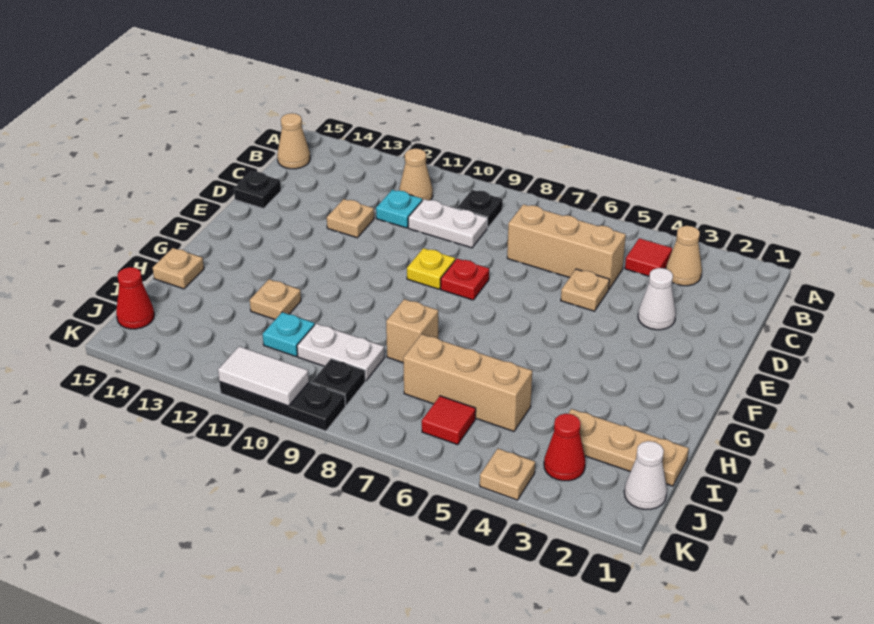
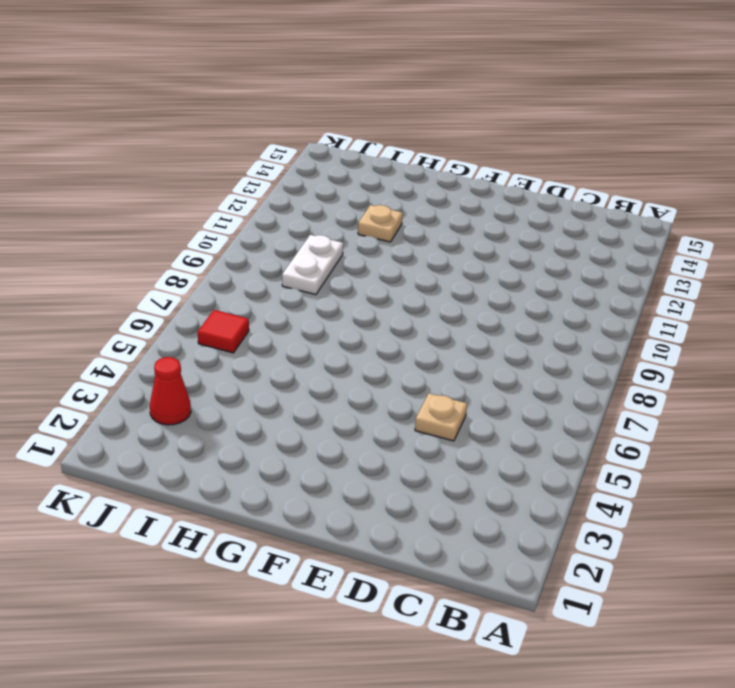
none -> tan cone B3 level 1
none -> red tile B4 level 1
none -> black plate B9 level 1

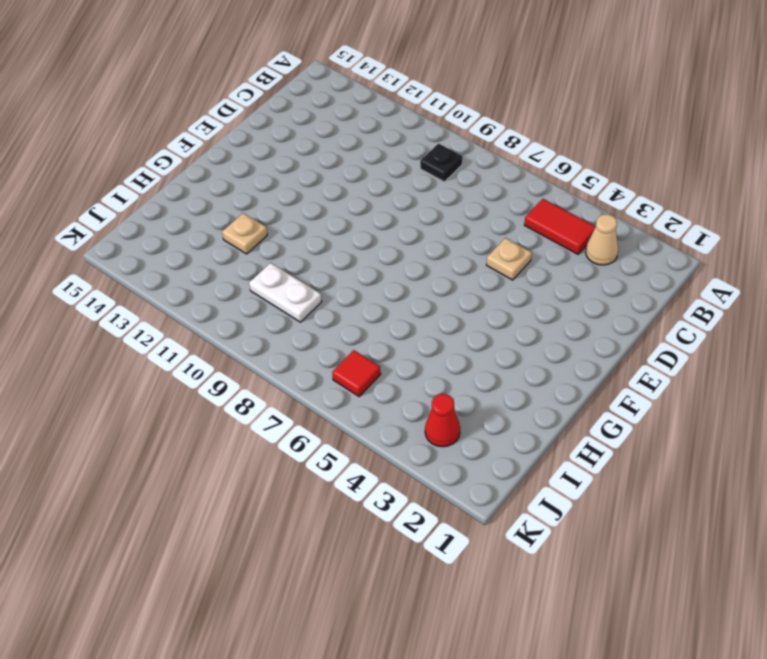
red tile B4:B5 level 1 -> red tile B4 level 1
none -> tan cone B11 level 1
none -> tan cone B15 level 1
none -> tan brick C5:C7 level 1

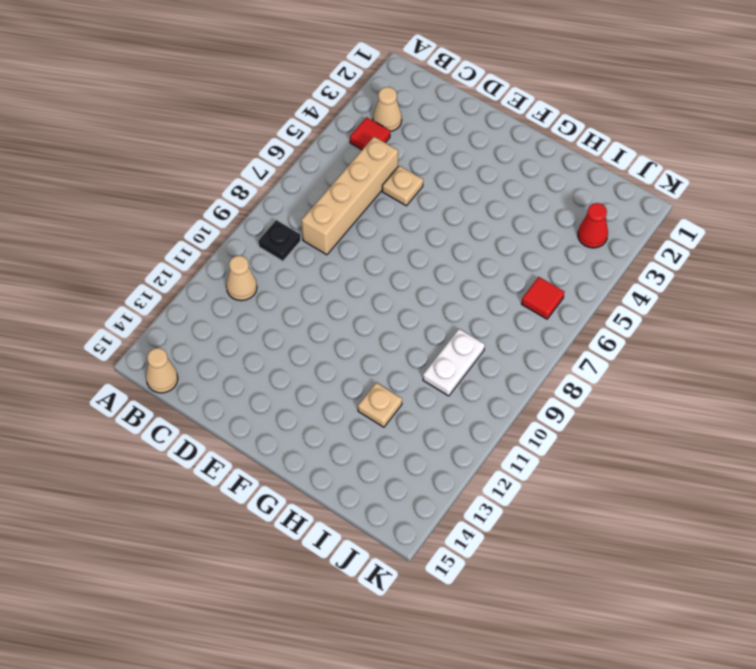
tan brick C5:C8 level 1 -> tan brick C5:C7 level 1
none -> white plate C9:C10 level 1
none -> cyan plate C11 level 1
none -> white cone D3 level 1

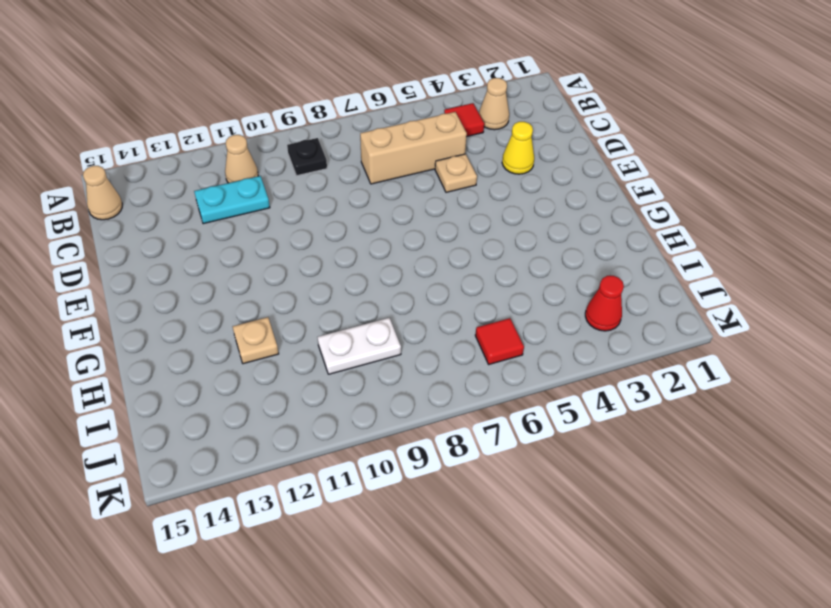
cyan plate C11:C12 level 1 -> cyan plate C11 level 1
yellow cone D3 level 1 -> white cone D3 level 1
none -> white plate C9:C10 level 1
none -> tan plate D12 level 1
none -> black plate D15 level 1

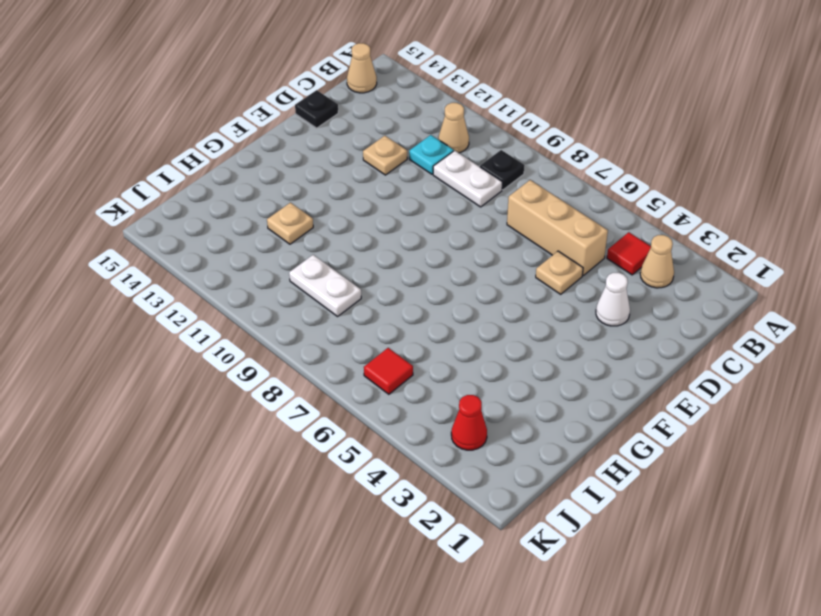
none -> red plate E8 level 1
none -> yellow plate E9 level 1
none -> tan brick H8 level 1

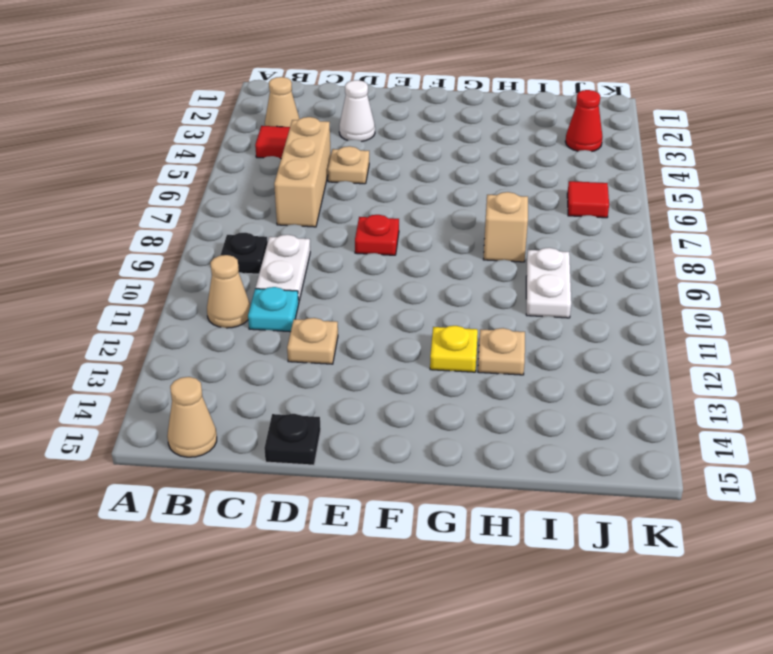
yellow plate G12 level 1 -> yellow plate E9 level 1
none -> tan plate H15 level 1
none -> tan plate I1:I3 level 1
none -> tan brick I5:I7 level 1

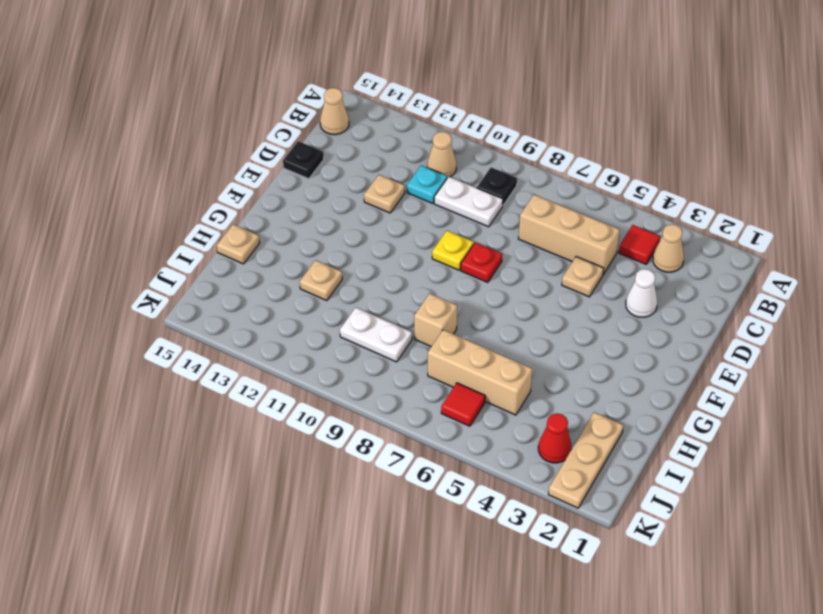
tan plate I2:K2 level 1 -> tan plate I1:I3 level 1
none -> cyan plate I11 level 1
none -> white cone J1 level 1
none -> black plate J9 level 1

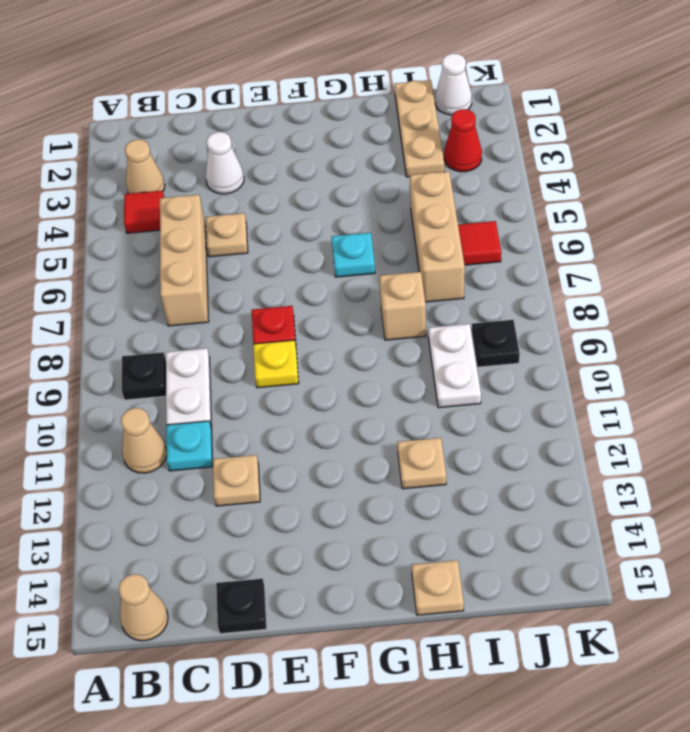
cyan plate G6 level 1 -> cyan plate I11 level 1
none -> red cone J15 level 1
none -> tan plate K4 level 1
none -> black plate K9:K11 level 1

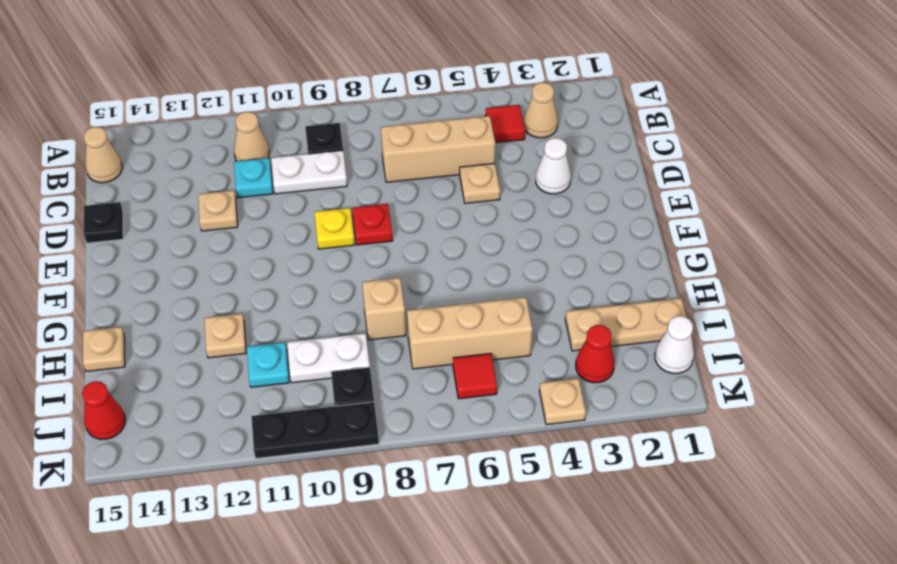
none -> white tile K10:K11 level 2

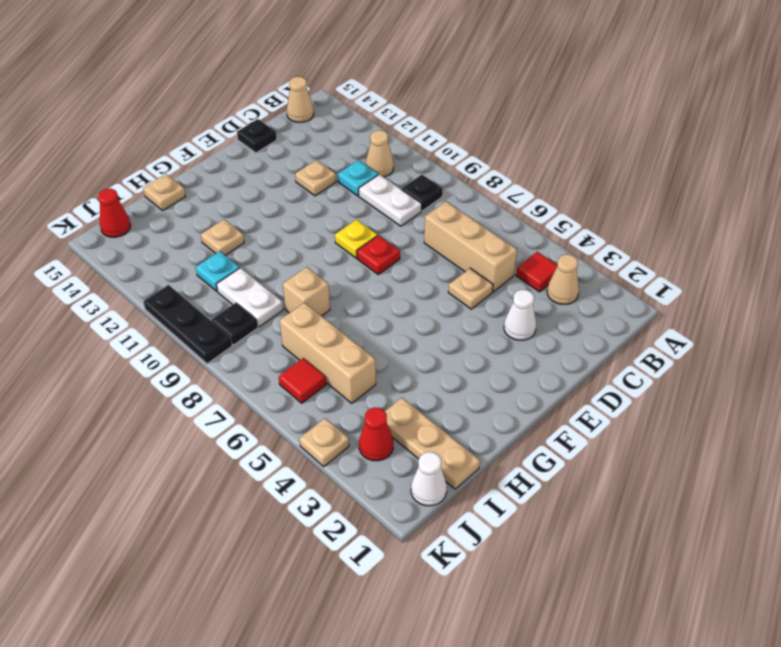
none -> white tile K10:K11 level 2

